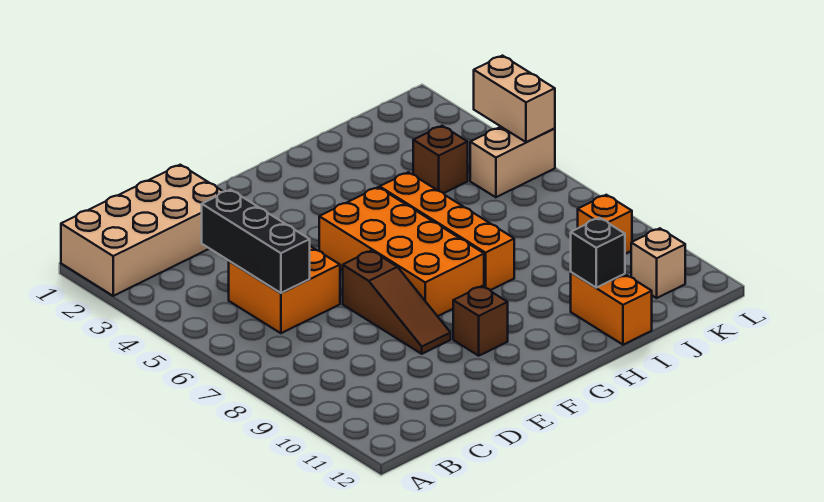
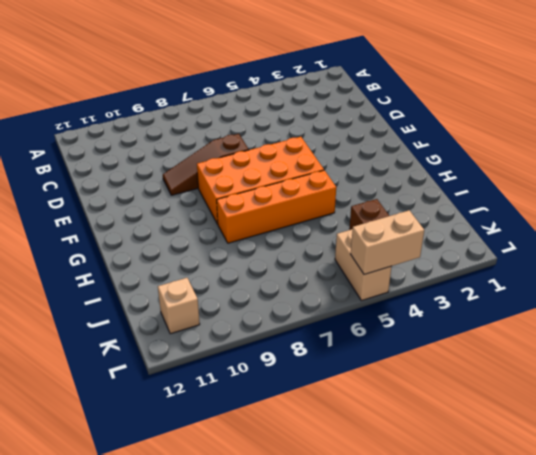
none -> tan brick A1:D2 level 1
none -> orange brick C5:D6 level 1
none -> brown brick F10 level 1

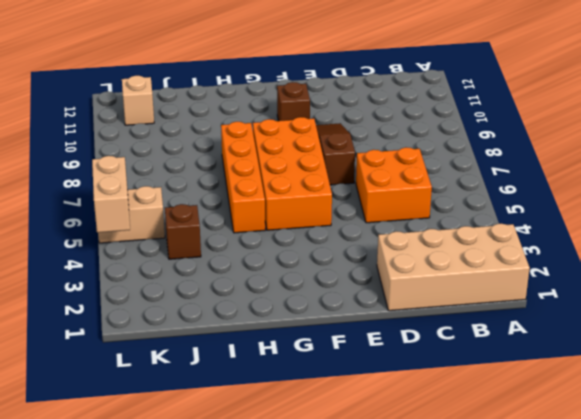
none -> orange brick I11:I12 level 1
none -> orange brick K9 level 1
none -> black brick C4:C6 level 2

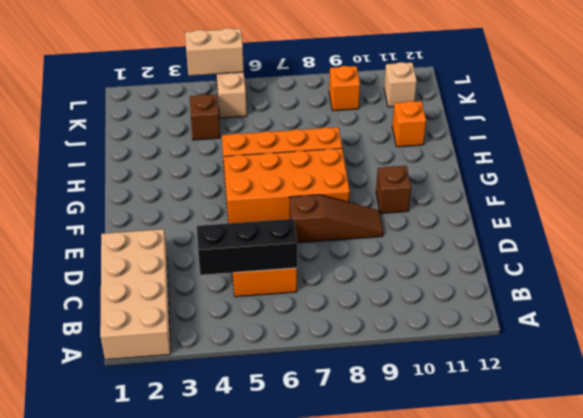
orange brick I11 level 1 -> orange brick I11:I12 level 1
none -> black brick I11 level 2

